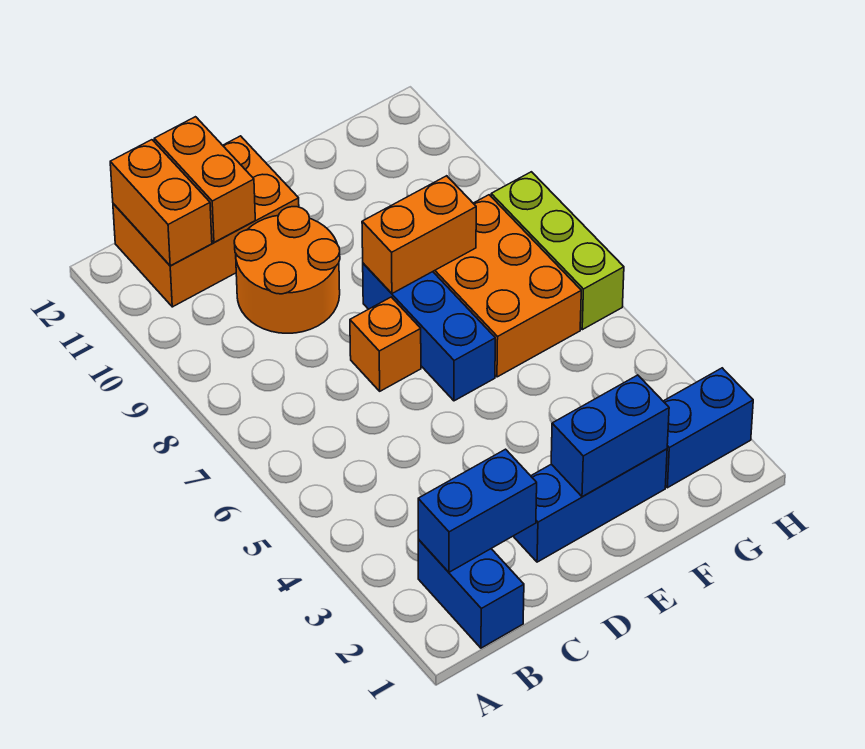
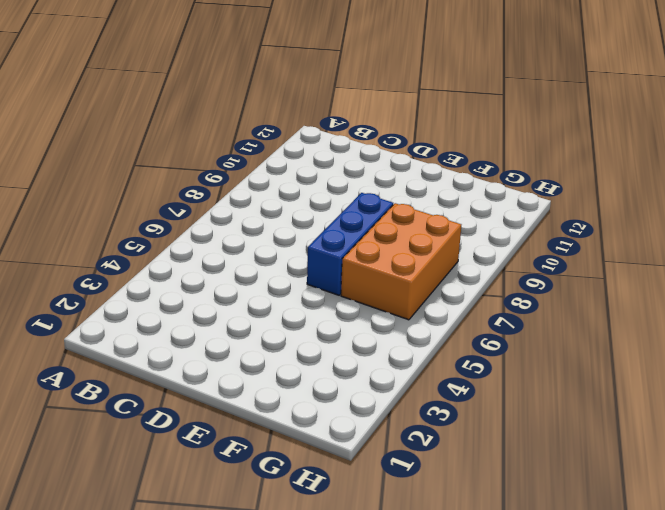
none -> blue brick B1:B2 level 1
none -> orange brick B11:D12 level 1
none -> orange round brick C9:D10 level 1

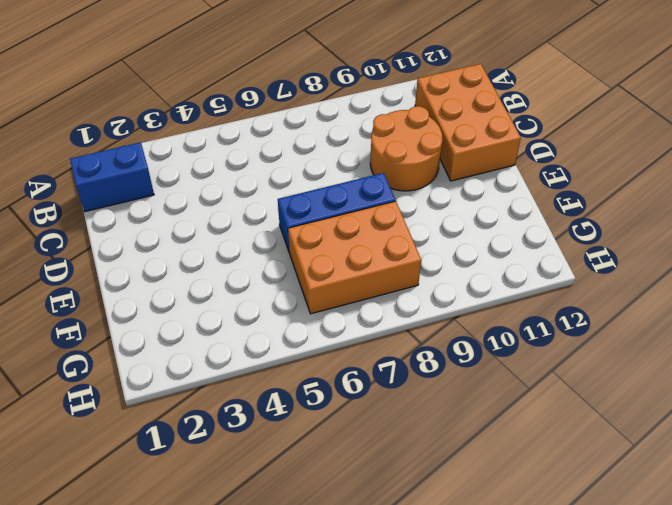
none -> blue brick D2:F2 level 1
none -> orange brick D7 level 1
none -> blue brick G2:H2 level 1

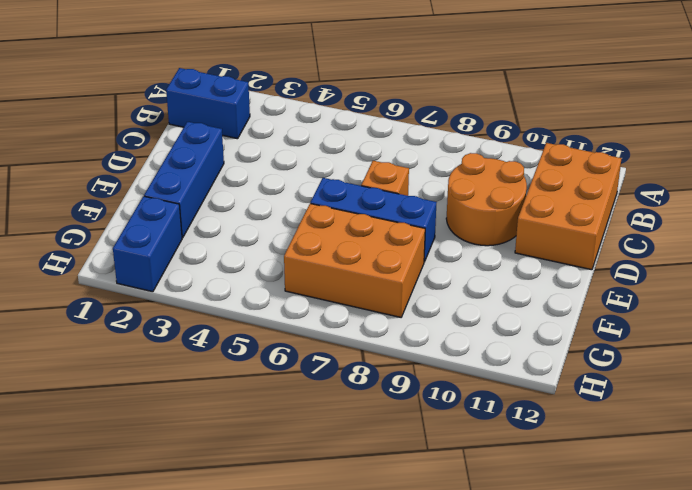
none -> lime brick H6:H8 level 1
none -> blue brick B2:C2 level 2
none -> orange brick B11:B12 level 2

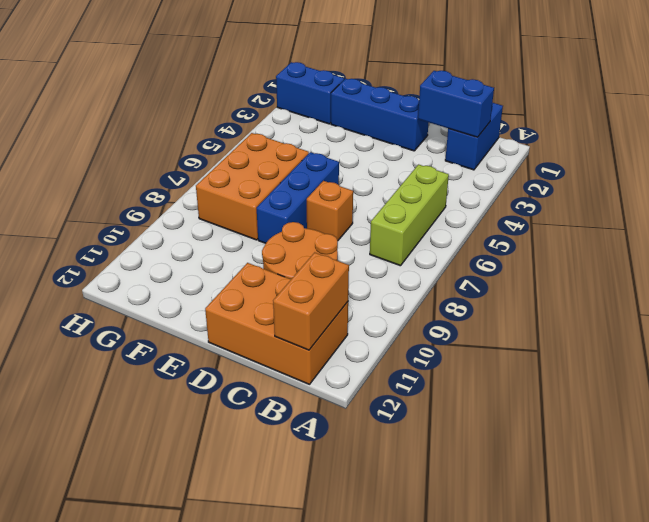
lime brick B5:B7 level 1 -> lime brick H6:H8 level 1
none -> orange brick C11:C12 level 2
none -> blue brick E2:F2 level 2
none -> orange brick E8:F8 level 2

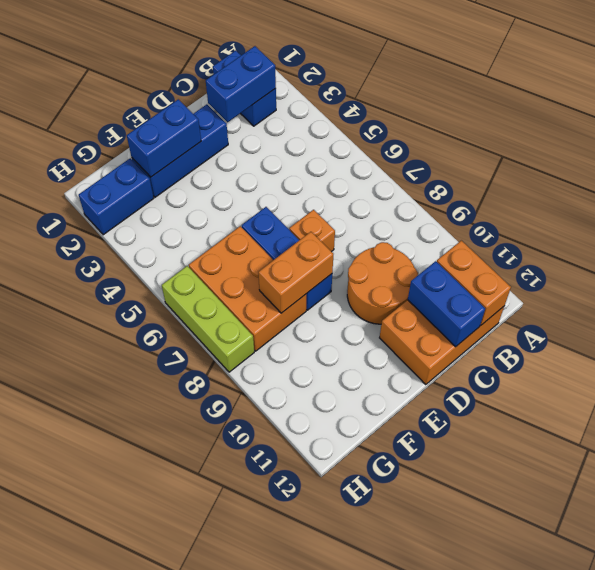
blue brick C11:C12 level 2 -> orange brick C11:C12 level 2

